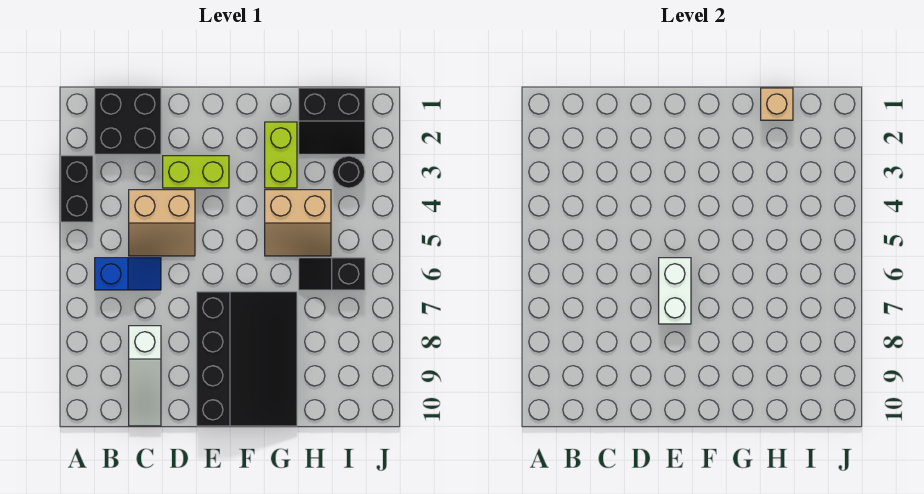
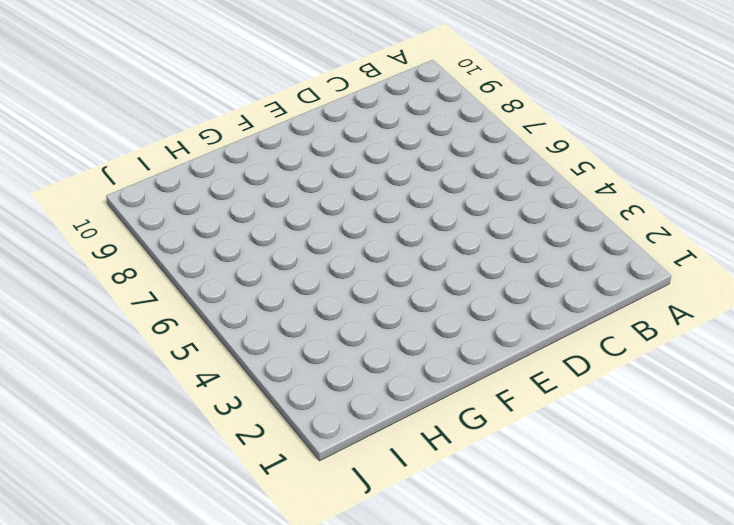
none -> black brick A3:A4 level 1
none -> black brick B1:C2 level 1
none -> blue slope B6:C6 level 1 top B

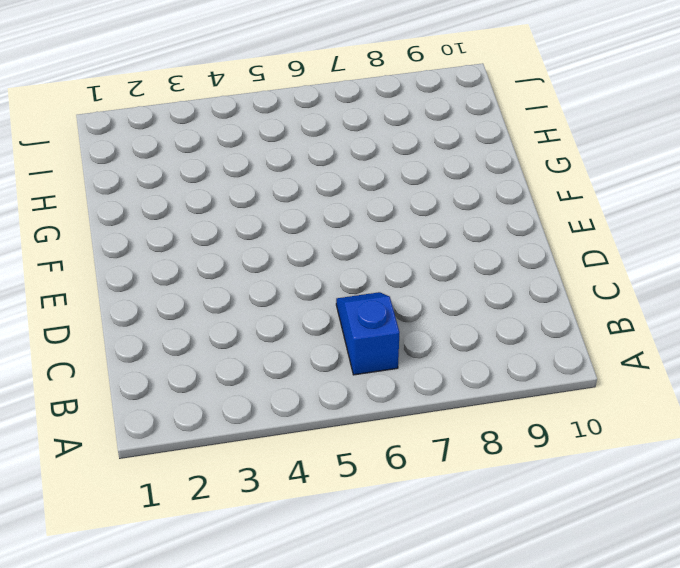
none -> black brick A3:A4 level 1
none -> black brick B1:C2 level 1
none -> tan slope C4:D5 level 1 top 4

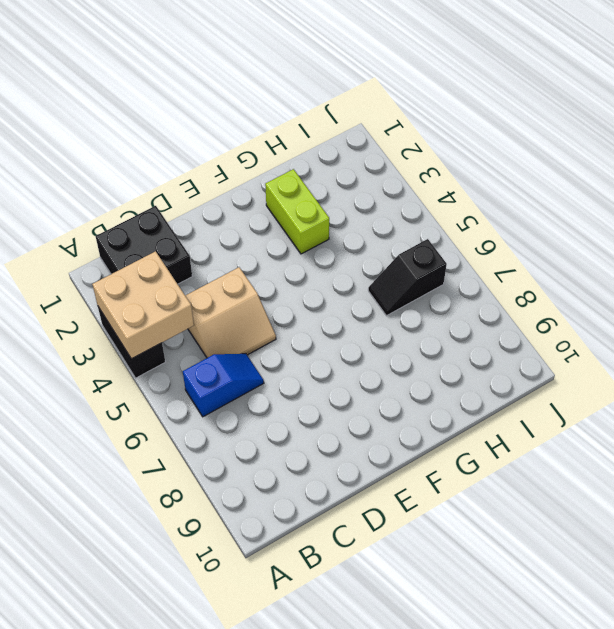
tan brick A3:B4 level 2 -> none
none -> white slope C8:C10 level 1 top 8
none -> lime brick D3:E3 level 1
none -> black slope E7:G10 level 1 top E

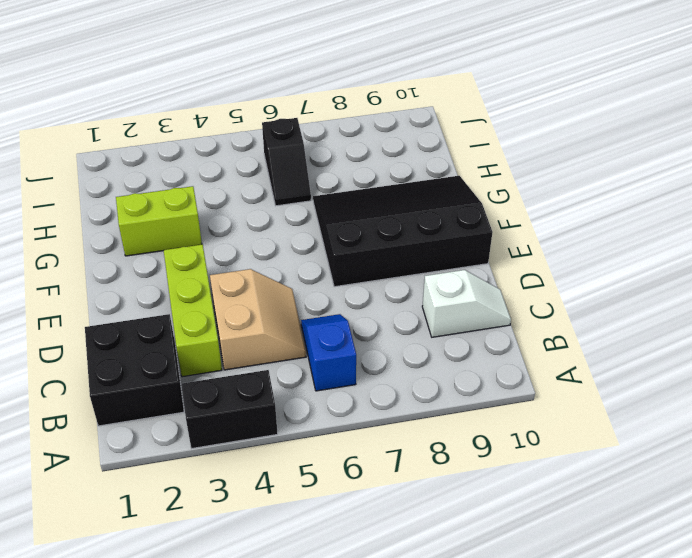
lime brick C3:E3 level 1 -> lime brick D3:E3 level 1
white slope C9:C10 level 1 top 9 -> white slope C8:C10 level 1 top 8
none -> tan slope G4:H5 level 1 top 4
none -> black slope H1:I2 level 1 top 1
none -> black round brick I3 level 1

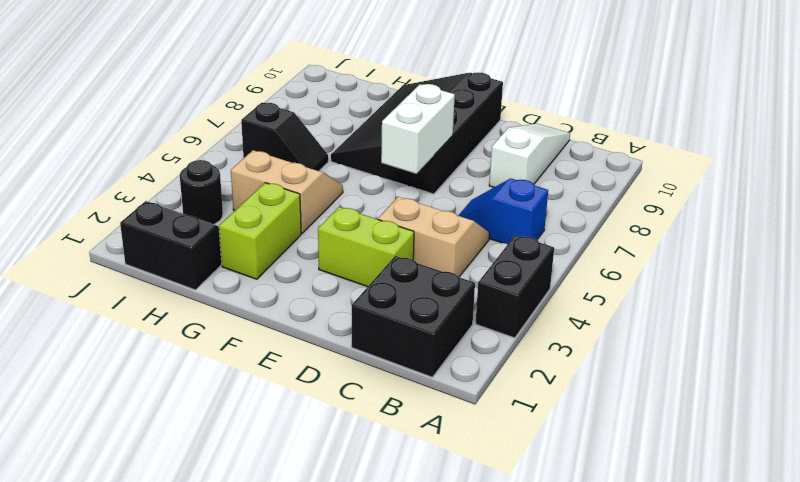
none -> tan brick H1 level 2

